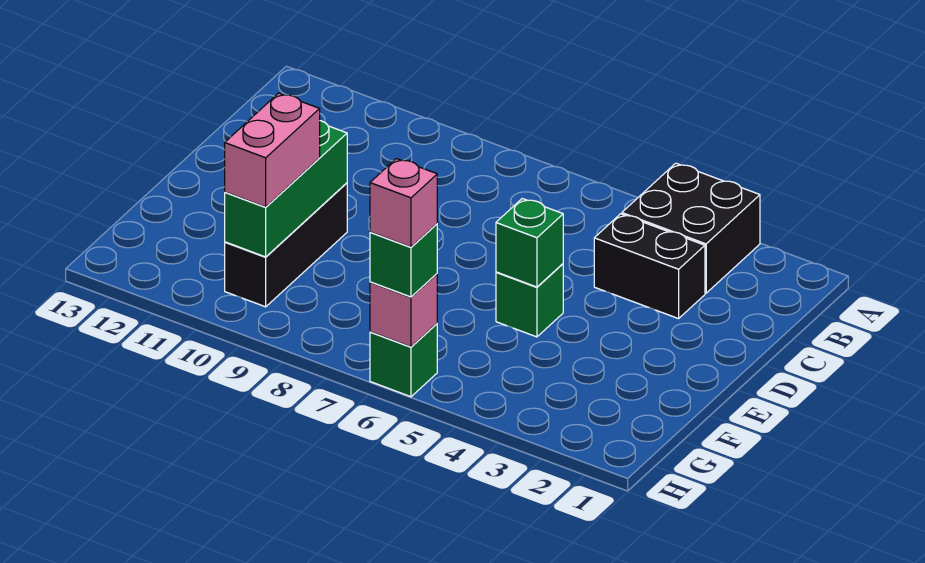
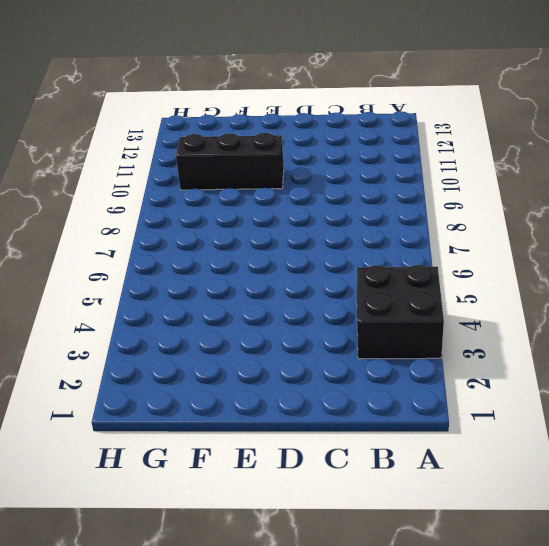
none -> black brick C3:C4 level 1
none -> green brick E5 level 1

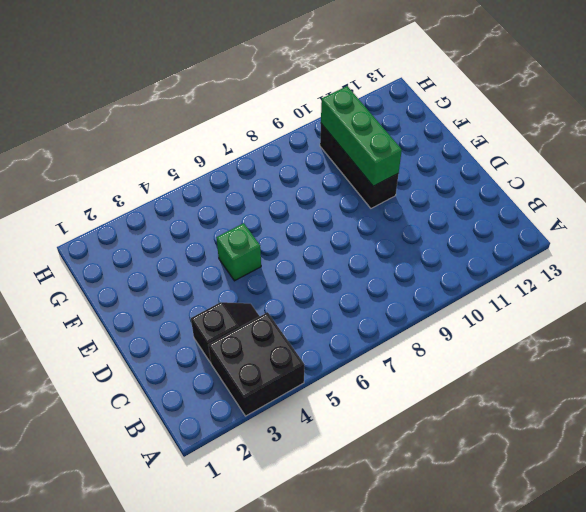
black slope C3:C4 level 1 top 3 -> black brick C3:C4 level 1
none -> green brick H6 level 1
none -> green brick E5 level 2

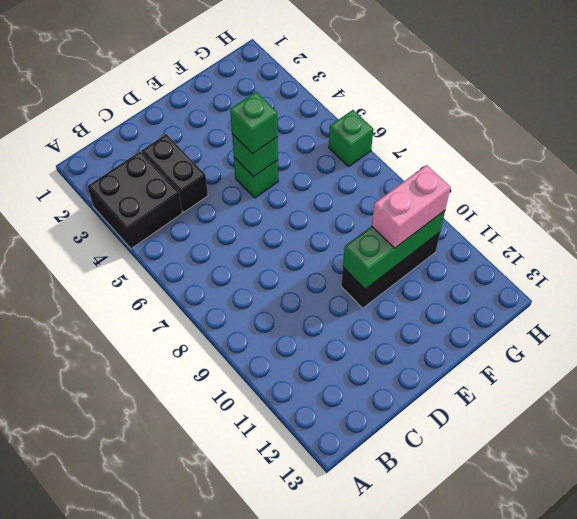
green brick E5 level 3 -> green brick H6 level 3
none -> pink brick H6 level 2
none -> pink brick H6 level 4

